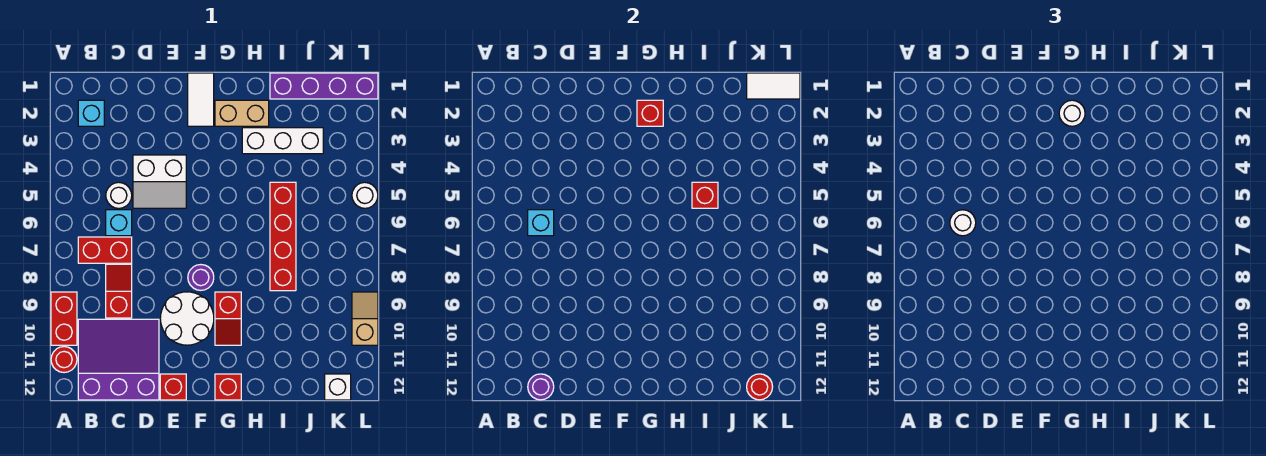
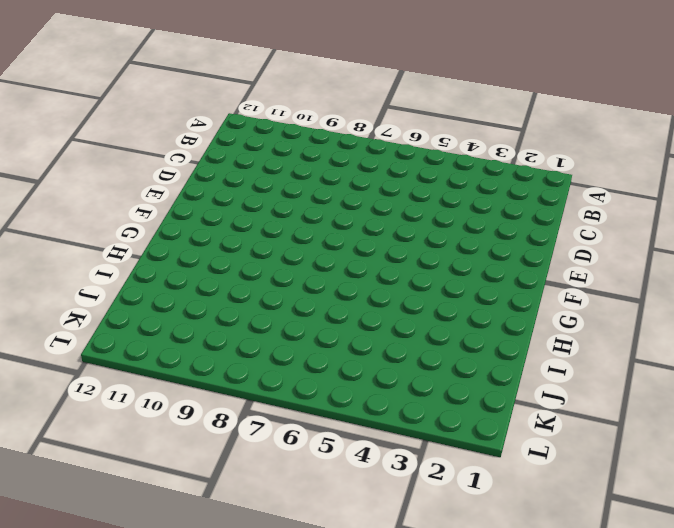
none -> red brick A9:A10 level 1
none -> red round brick A11 level 1
none -> cyan brick B2 level 1
none -> red brick B7:C7 level 1

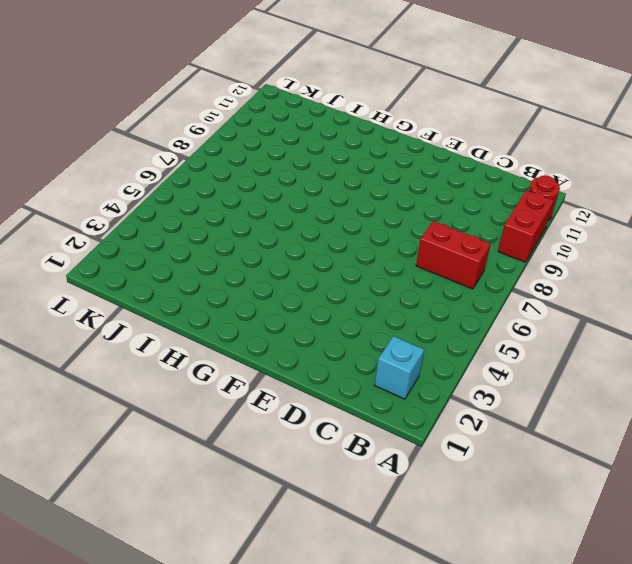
none -> purple slope B10:D12 level 1 top 12
none -> white round brick C5 level 1
none -> cyan brick C6 level 1
none -> red slope C8:C9 level 1 top 9

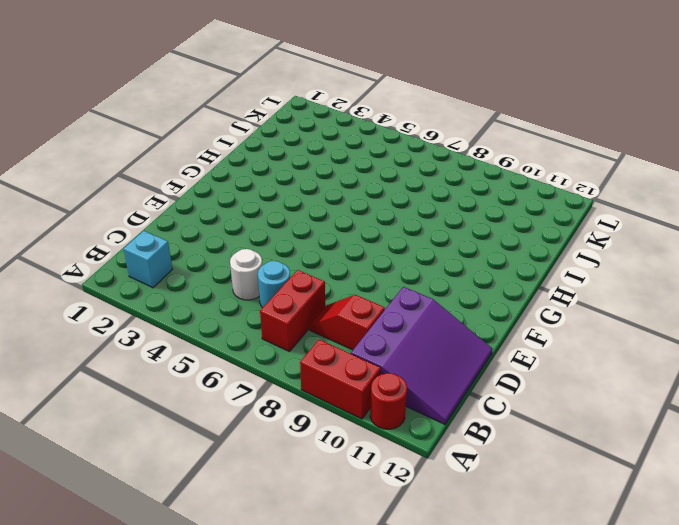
purple slope B10:D12 level 1 top 10 -> purple slope B10:D12 level 1 top 12
cyan round brick C6 level 1 -> cyan brick C6 level 1
none -> white slope D4:E5 level 1 top 4
none -> white round brick E9:F10 level 1
none -> red brick E12 level 1
none -> white tile F1:F2 level 1

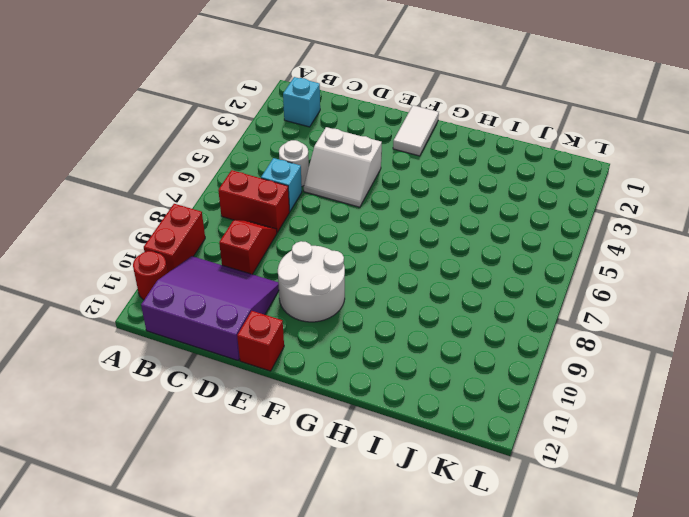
none -> purple round brick F8 level 1
none -> tan brick G2:H2 level 1
none -> red slope G9:G10 level 1 top 9
none -> red brick G12 level 1

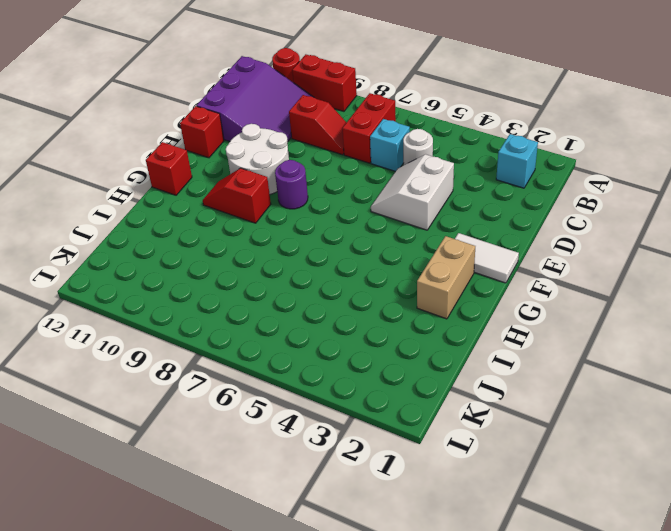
none -> white brick H3:J3 level 1
none -> purple brick I1:L1 level 1
none -> red brick I5:I8 level 1
none -> white brick K12 level 1

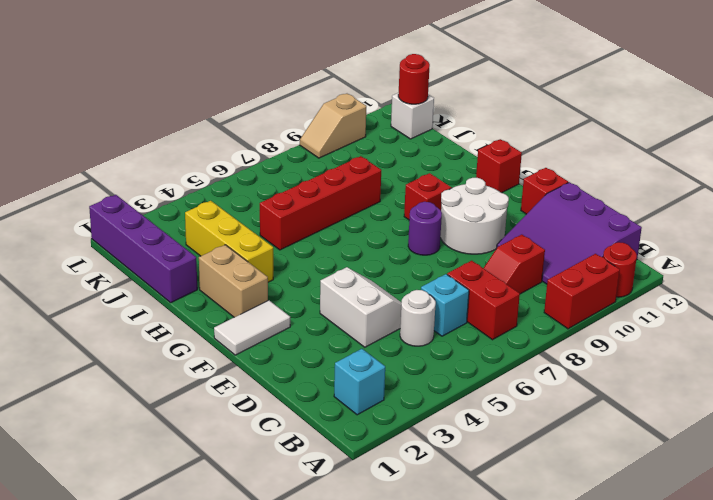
yellow brick H3:J3 level 1 -> white brick H3:J3 level 1
none -> white round brick L5 level 1
none -> cyan brick C6 level 2
none -> purple round brick C12 level 2
none -> red brick G2 level 2

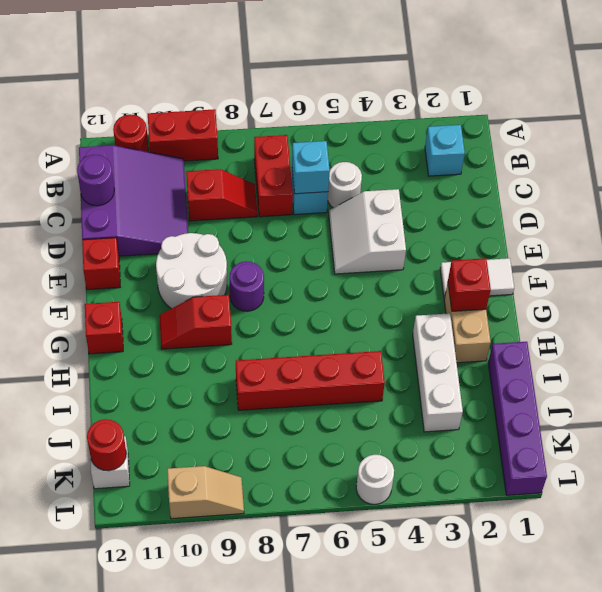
none -> red brick I5 level 2
none -> white tile K1:L1 level 2
none -> white round brick C6 level 3
none -> white round brick G2 level 3

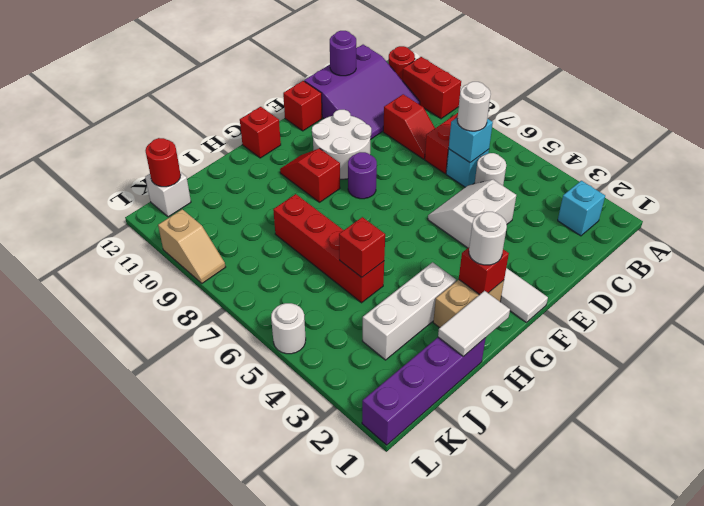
white tile H1:I1 level 2 -> white tile K1:L1 level 2

